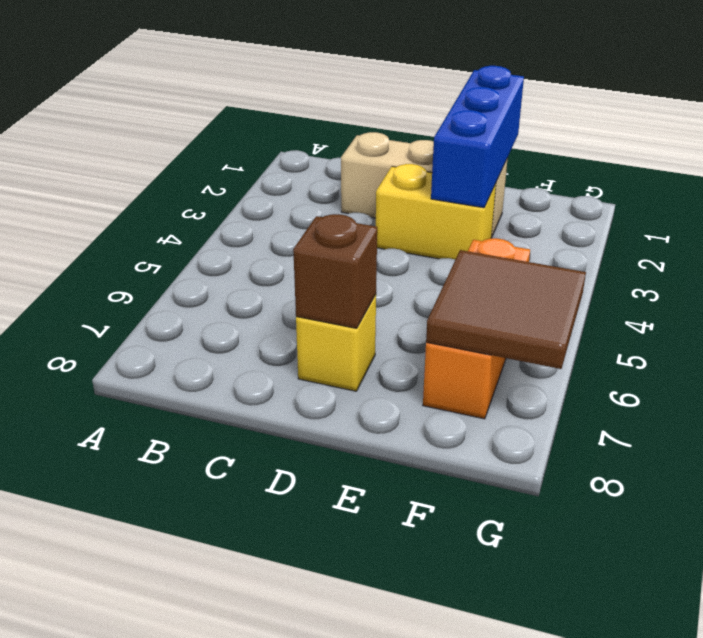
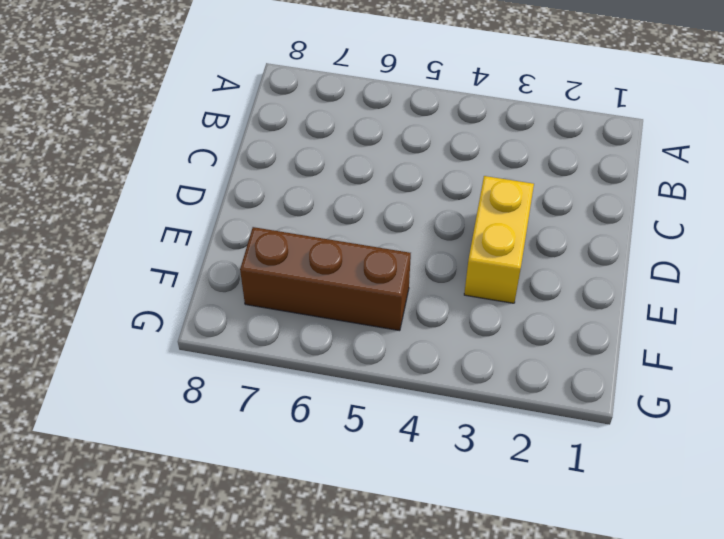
brown brick F5:F7 level 1 -> orange brick F5:F7 level 1
none -> tan brick C2:E2 level 1
none -> yellow brick D7 level 1

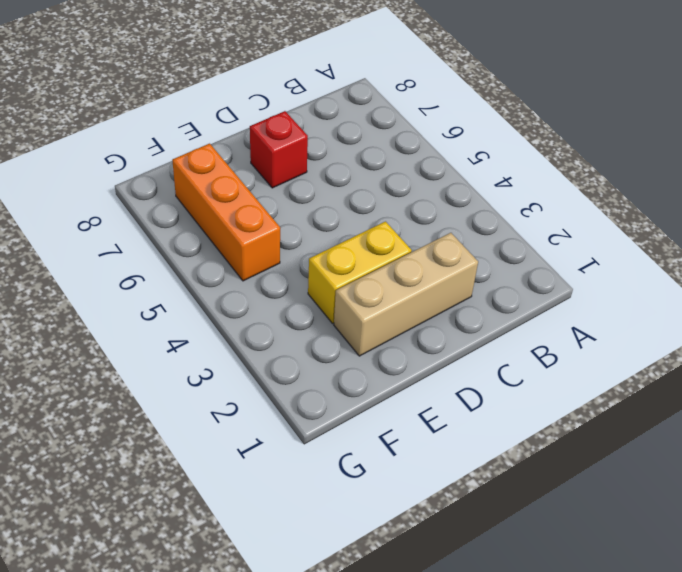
red brick D7 level 1 -> yellow brick D7 level 1
none -> brown brick D7 level 2
none -> blue brick E1:E3 level 2

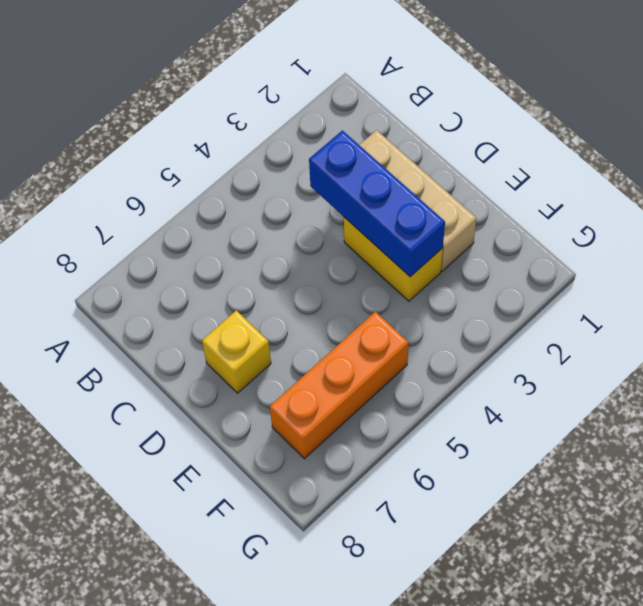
blue brick C3:E3 level 2 -> blue brick E1:E3 level 2
none -> brown brick D7 level 2
none -> brown tile F6:G7 level 2

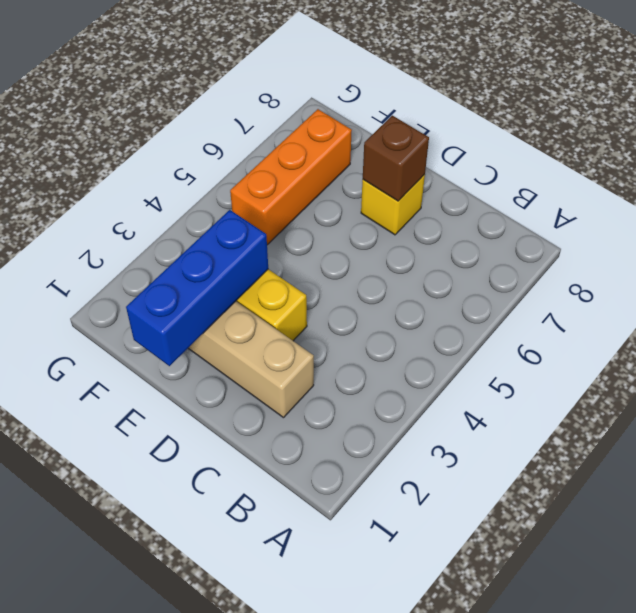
none -> brown tile F6:G7 level 2

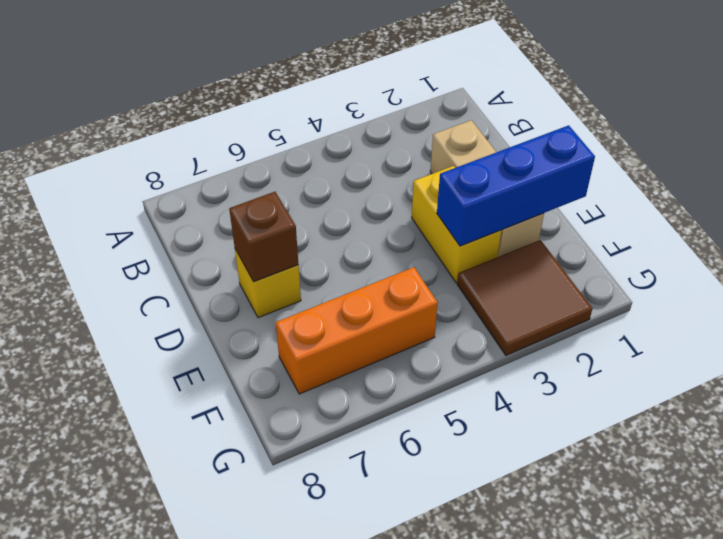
brown tile F2:G3 level 1 -> brown tile F6:G7 level 2

